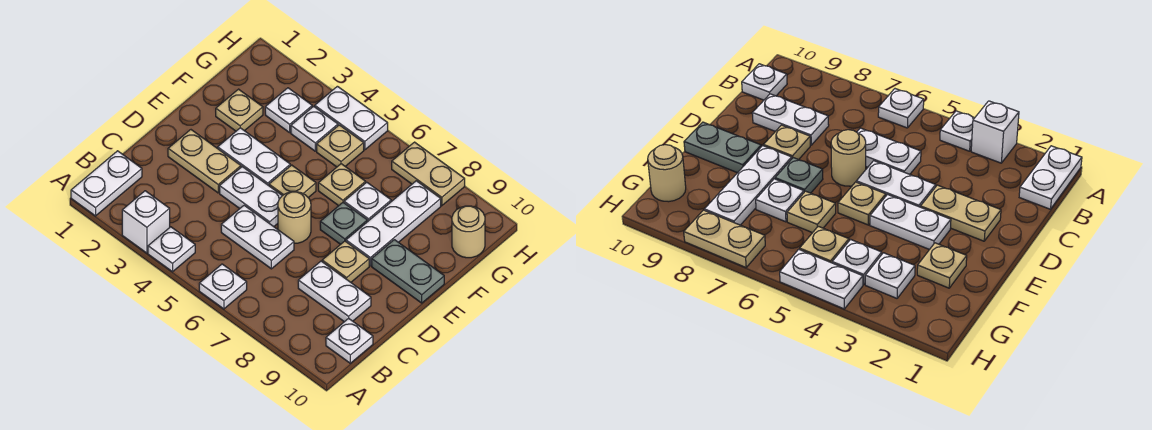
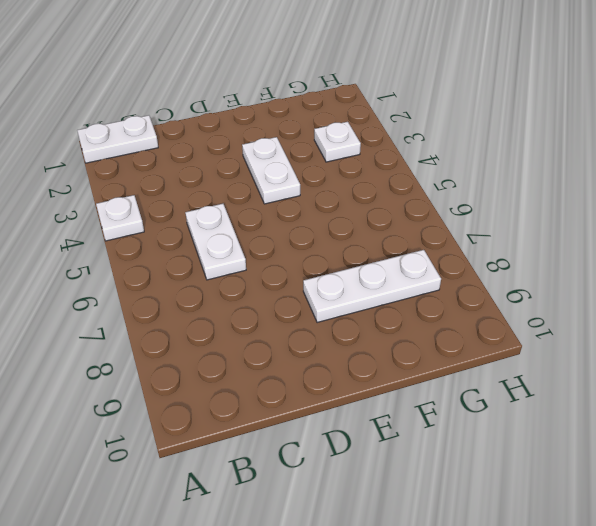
none -> white brick A3 level 1
none -> white plate A6 level 1
none -> white plate B10 level 1

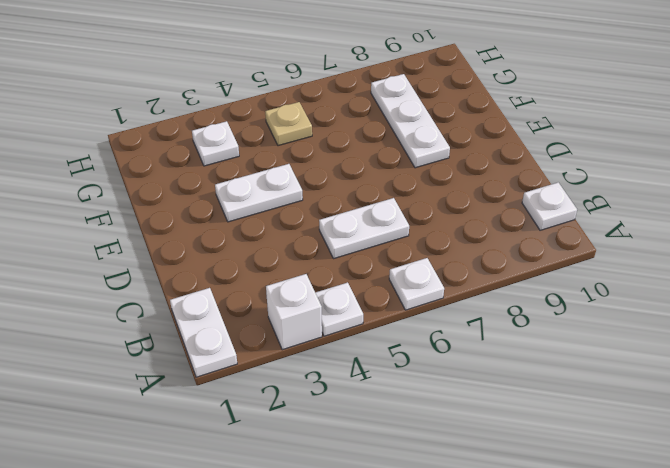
none -> white plate C8:C9 level 1
none -> tan plate D2:D3 level 1
none -> white plate D4:D5 level 1

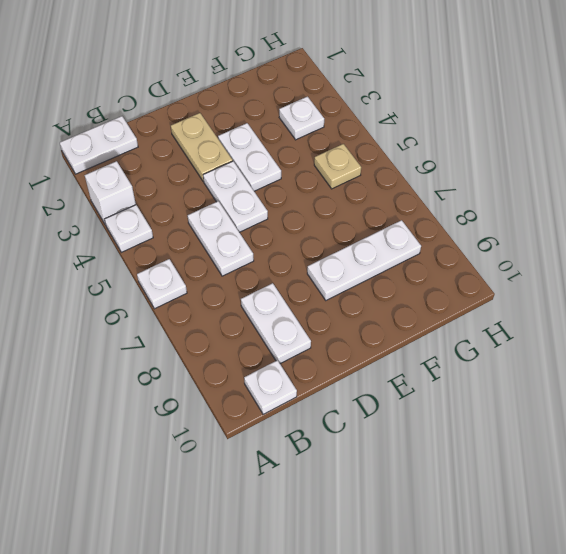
none -> tan round brick D6 level 1
none -> tan plate D8 level 1
none -> tan plate E5 level 1

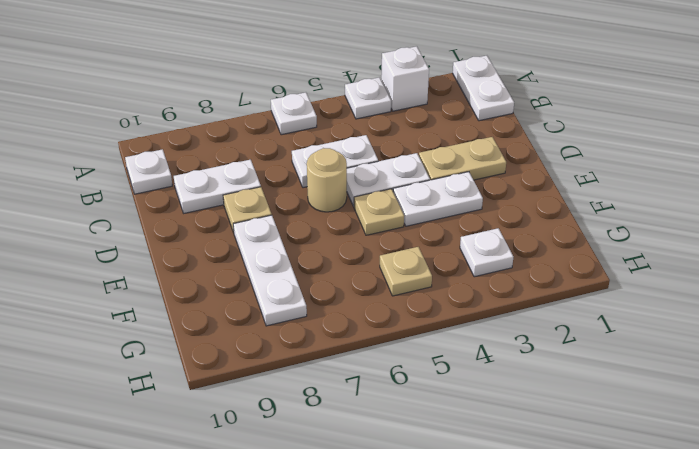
none -> grey plate E7 level 1
none -> grey plate E9:E10 level 1
none -> tan plate F2 level 1

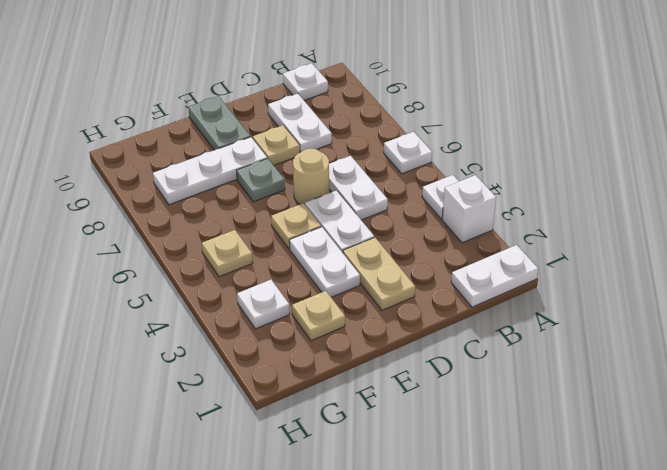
none -> tan plate F6 level 1
none -> white plate F7 level 1
none -> white plate G4 level 1

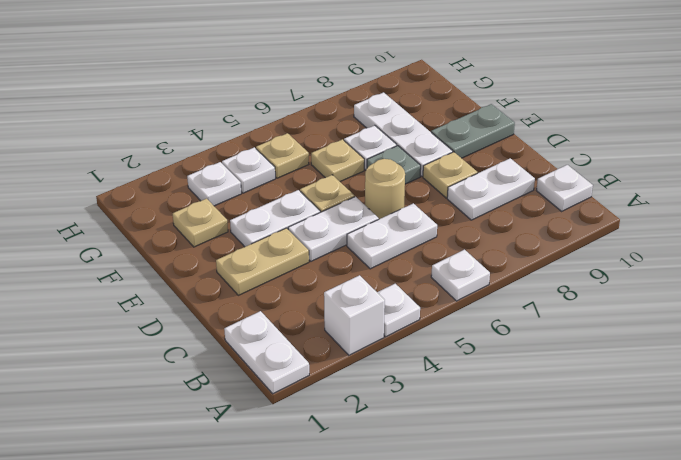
none -> tan round brick G10 level 1
none -> white plate H4:H5 level 1
none -> tan plate H7:H8 level 1

